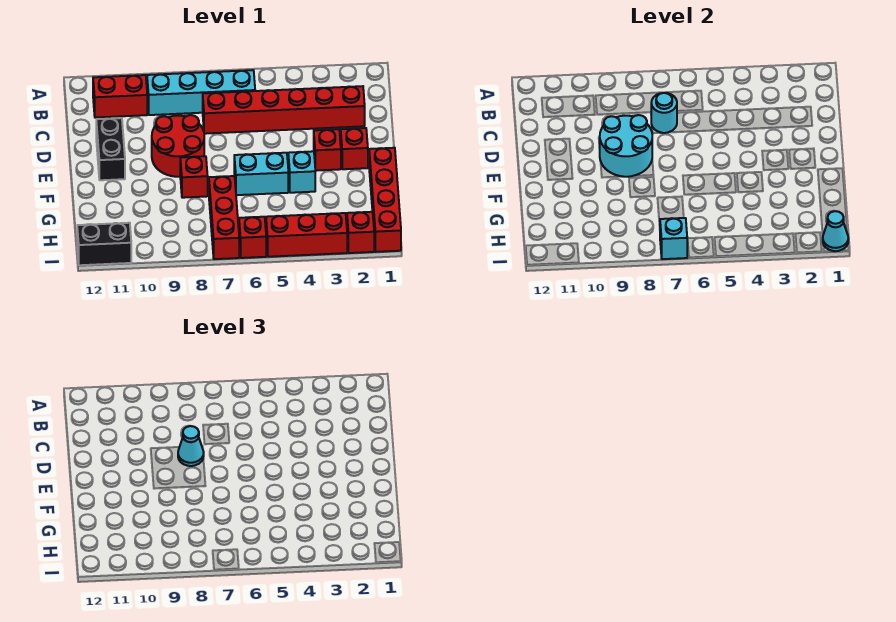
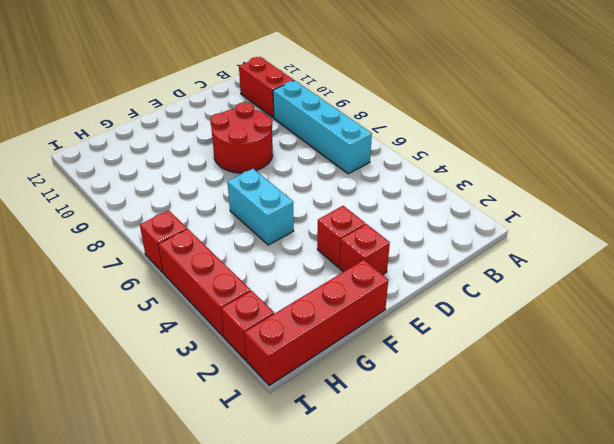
none -> red brick C2:C7 level 1
none -> black brick D11:E11 level 1
none -> cyan brick F4 level 1

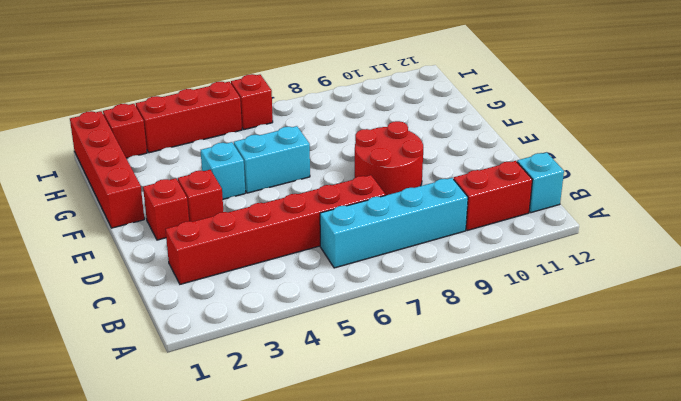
cyan brick B12 level 1 -> cyan brick I7 level 2
none -> black brick D11:E11 level 1
none -> red brick F8 level 1
none -> red brick G7:I7 level 1

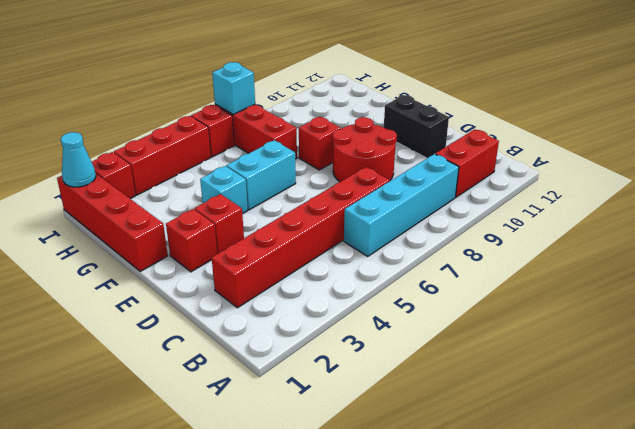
none -> black brick I11:I12 level 1
none -> cyan round brick C7 level 2
none -> cyan round brick D8:E9 level 2

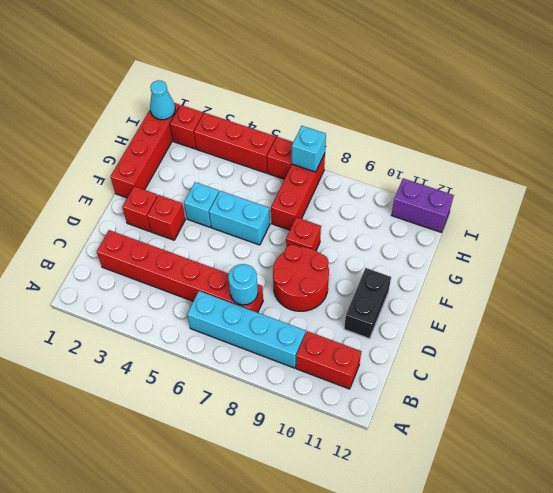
purple brick I11:I12 level 1 -> black brick I11:I12 level 1
none -> cyan round brick D8:E9 level 2
none -> cyan cone D8 level 3

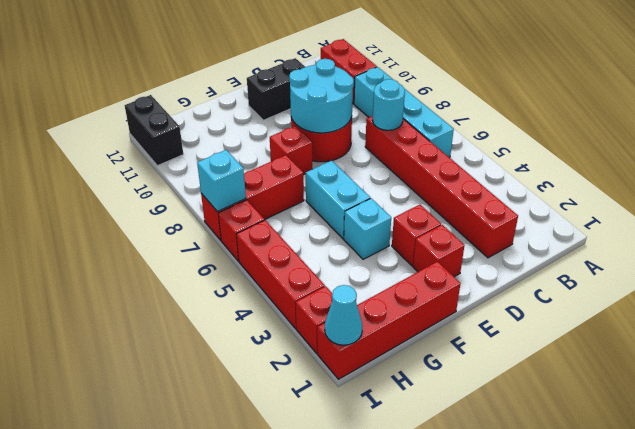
none -> cyan cone D8 level 3

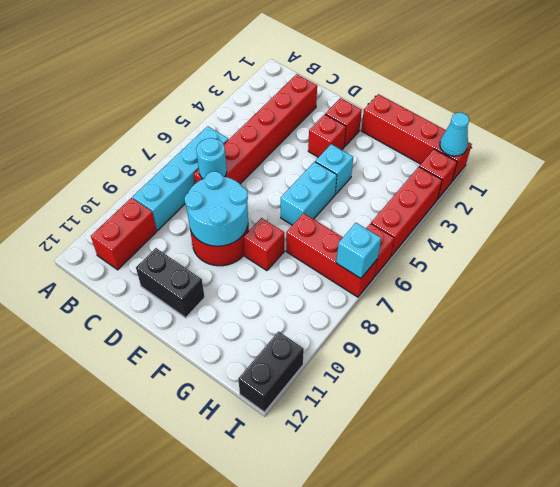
none -> cyan cone D8 level 3

